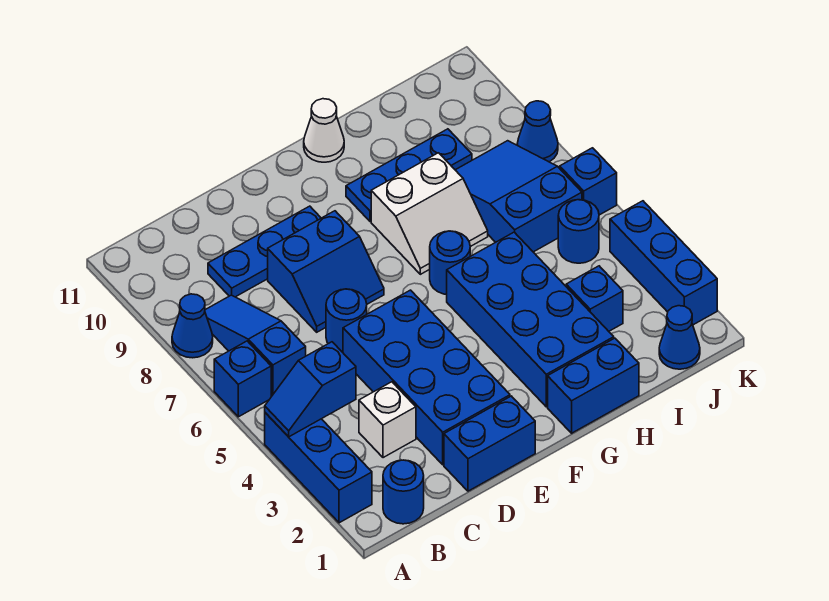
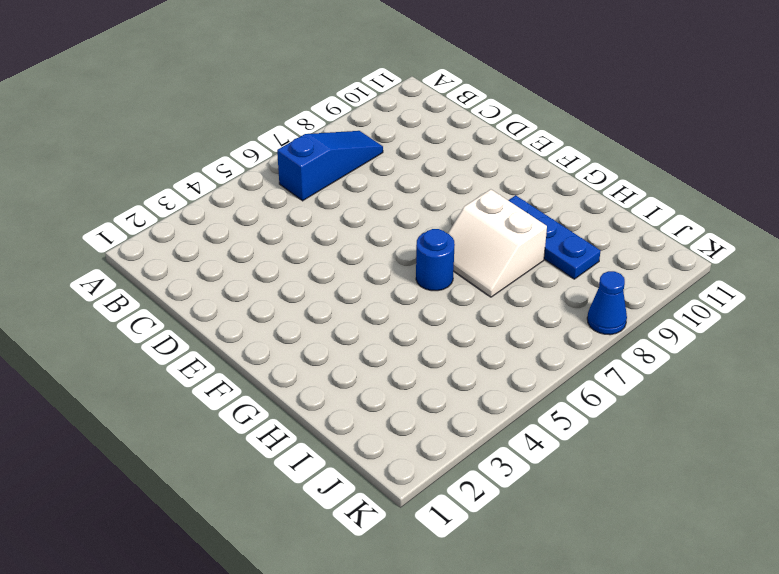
none -> blue brick A2:A4 level 1
none -> blue brick A6 level 1
none -> blue cone A8 level 1

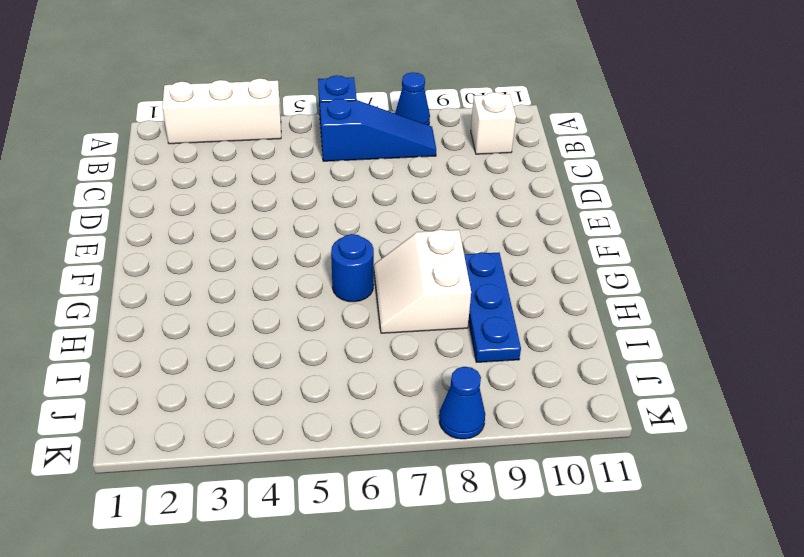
white brick A2:A4 level 1 -> blue brick A2:A4 level 1
white brick B10 level 1 -> white brick C3 level 1
none -> blue round brick B1 level 1
none -> blue plate C9:E9 level 1
none -> blue brick D1:E1 level 1

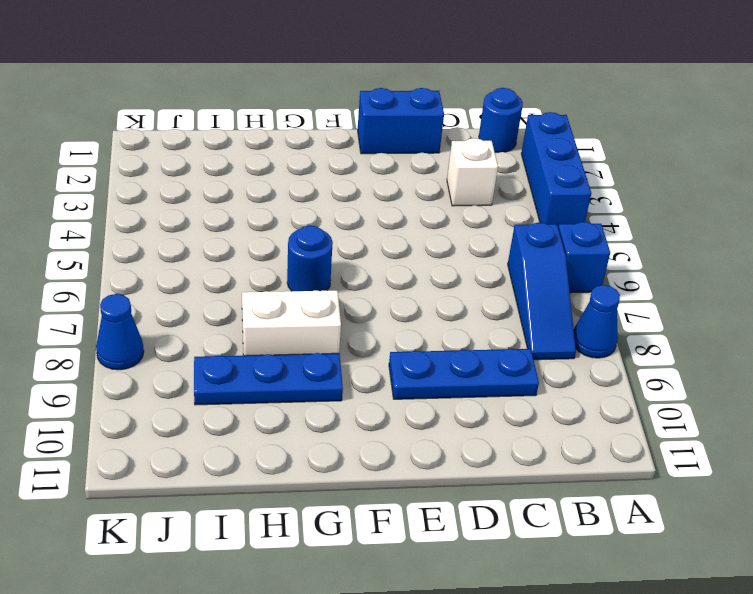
none -> blue brick D2:E5 level 1
none -> blue round brick D6 level 1
none -> blue slope D7:E8 level 1 top 8

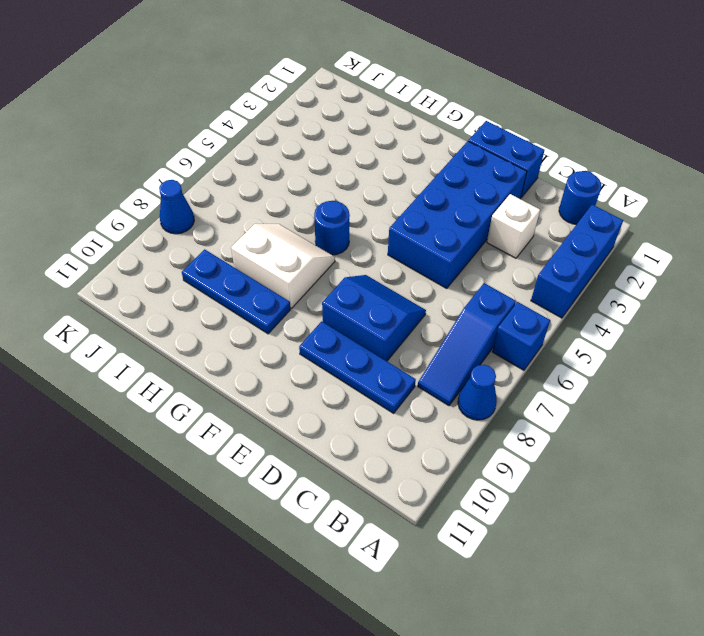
none -> blue round brick D6 level 1
none -> blue brick G1:H1 level 1
none -> blue brick G2:H5 level 1

